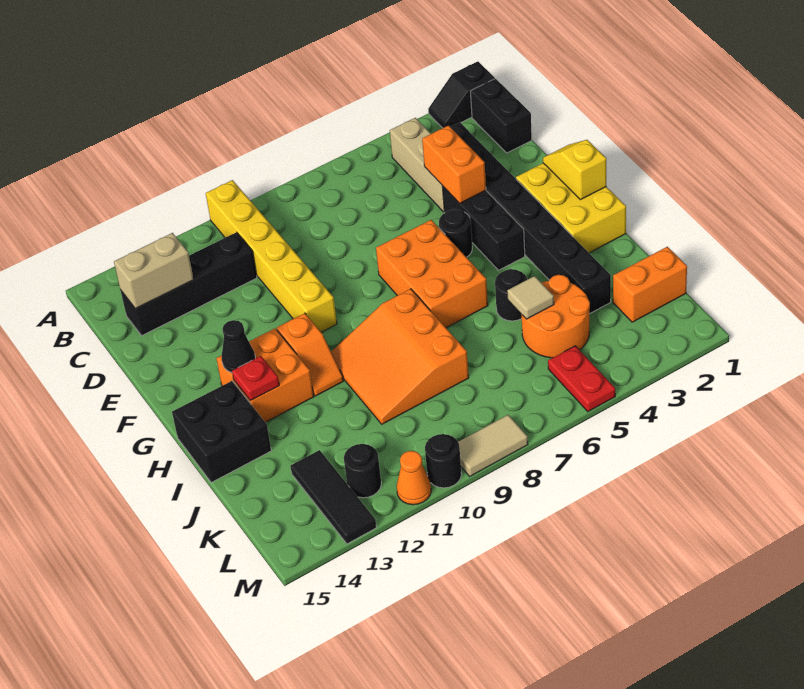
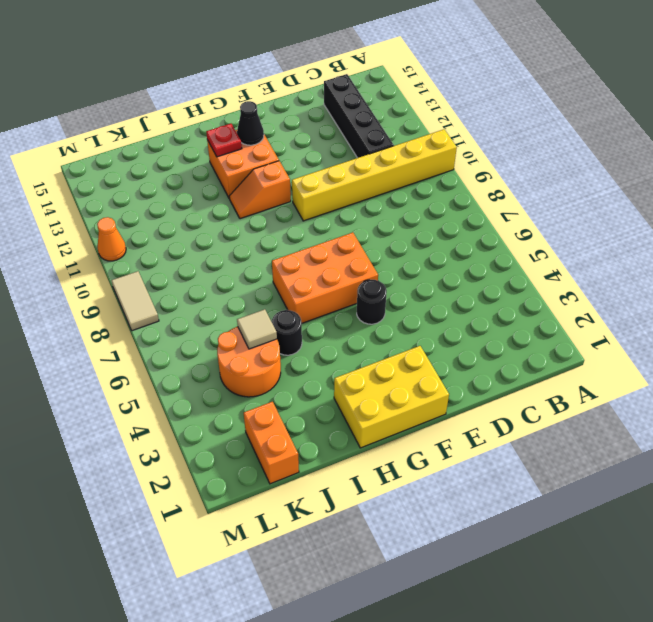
none -> black slope A1:A2 level 1 top 1
none -> black brick B1:C1 level 1
none -> tan brick B4:D4 level 1

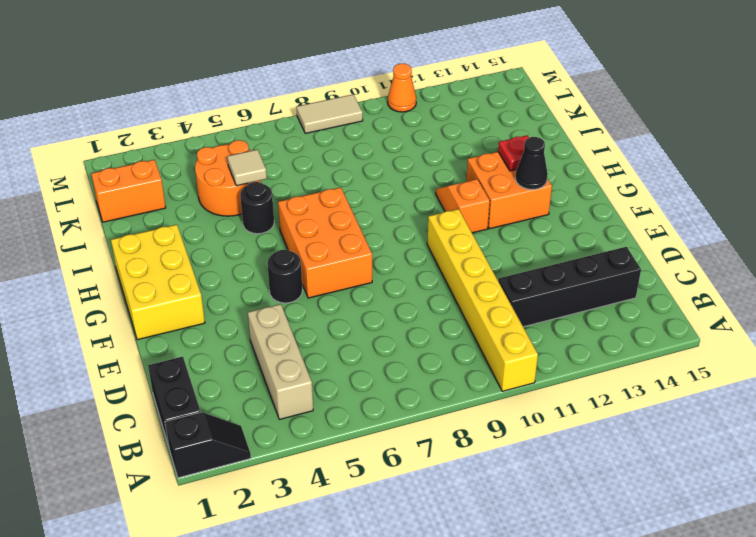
none -> black brick C3:J3 level 1
none -> black brick E4:G4 level 1
none -> orange slope H8:J10 level 1 top 8

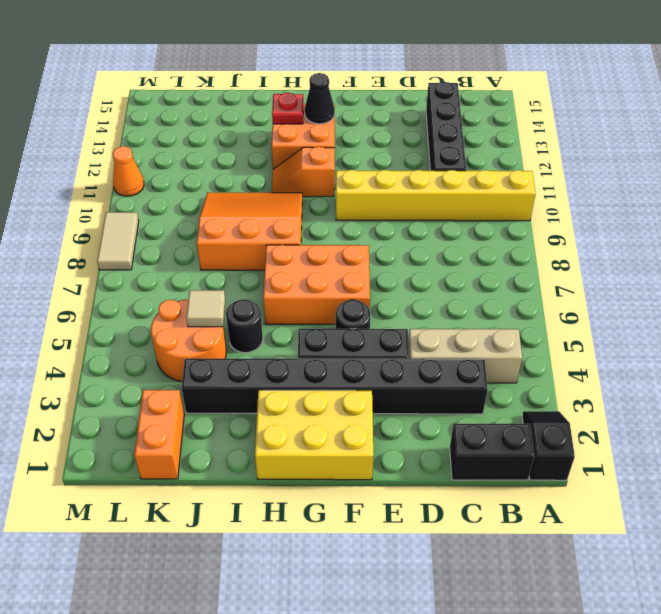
none -> black brick H14:I15 level 1
none -> black tile K13:M13 level 1
none -> red plate L5:M5 level 1

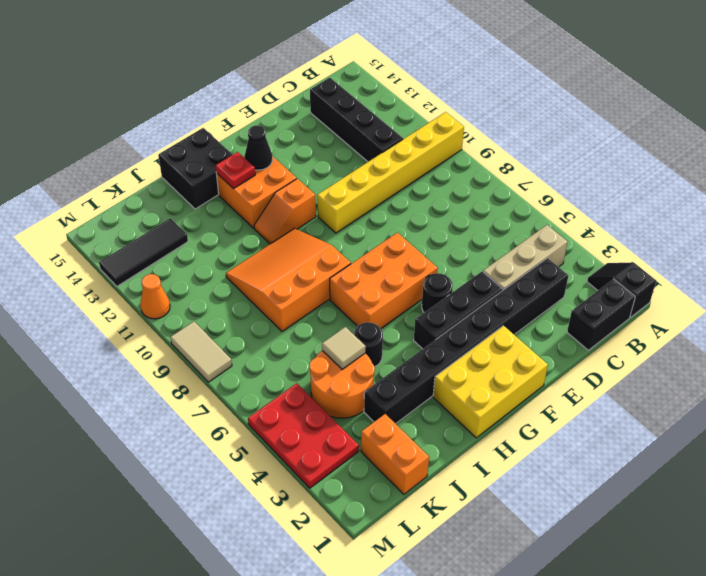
red plate L3:M5 level 1 -> red plate L5:M5 level 1
none -> black round brick L12 level 1
none -> black round brick M10 level 1
none -> tan brick C13:C14 level 2

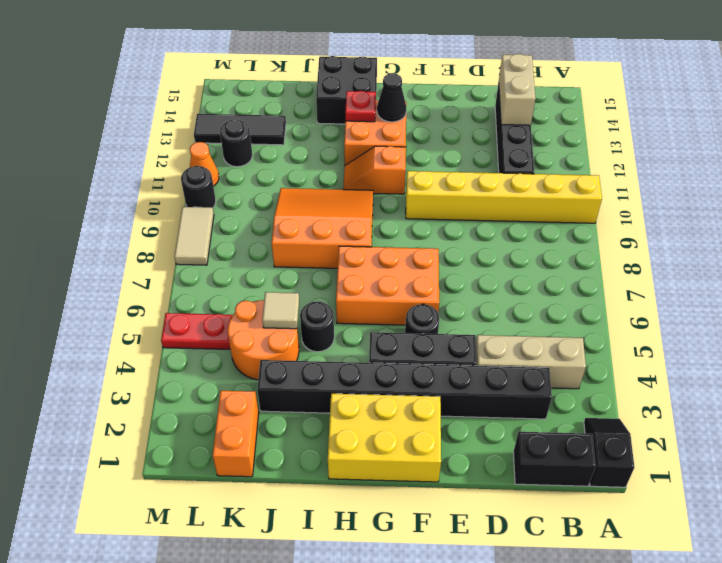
none -> orange brick D4:E4 level 2
none -> yellow slope F1:G1 level 2 top G

